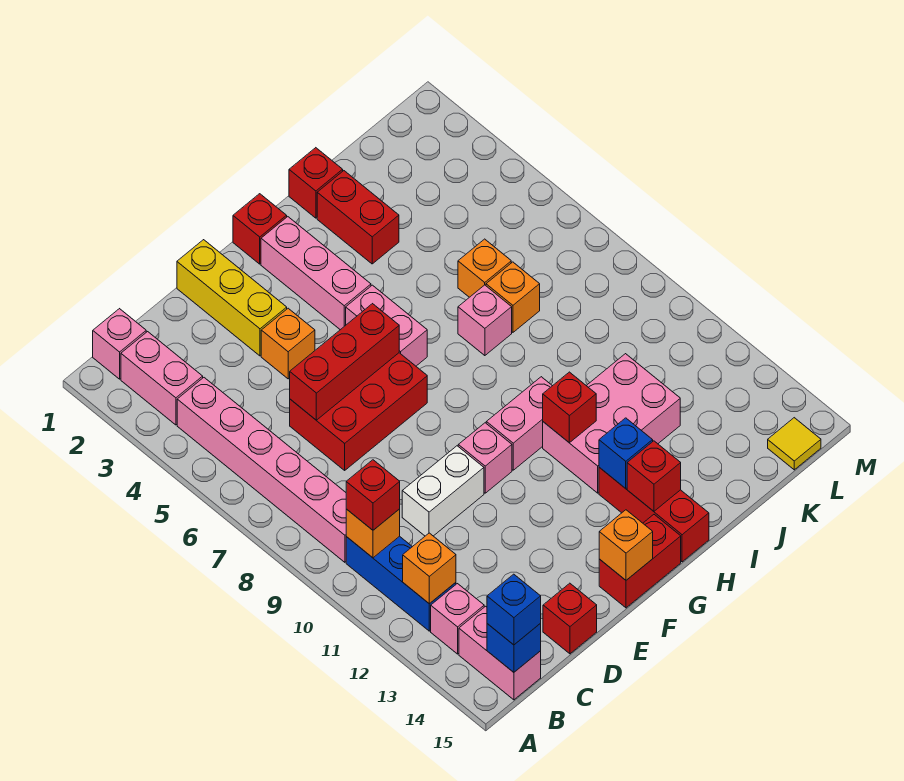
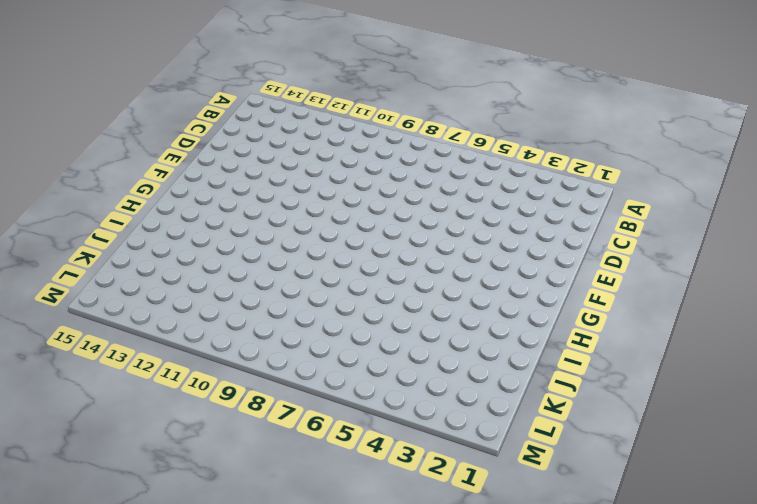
none -> pink brick B1 level 1
none -> pink brick B2:B3 level 1
none -> pink brick B4:B9 level 1
none -> blue brick B10:B12 level 1

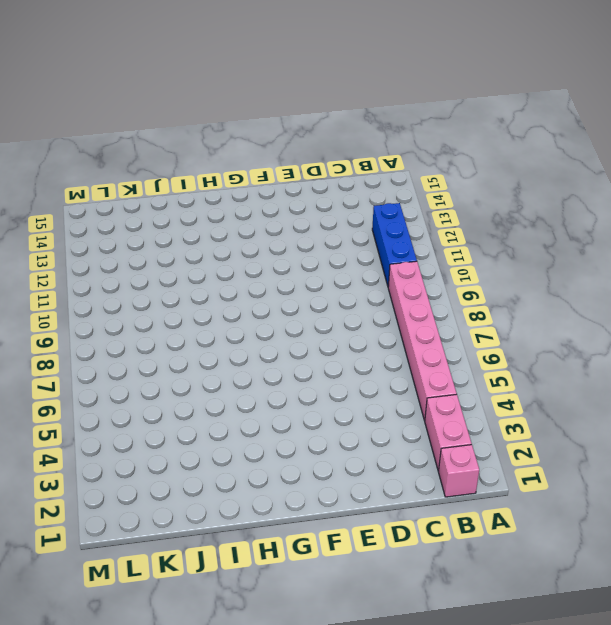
none -> pink brick B13 level 1
none -> pink brick B14:B15 level 1
none -> red brick D6:F7 level 1
none -> white brick D10:E10 level 1

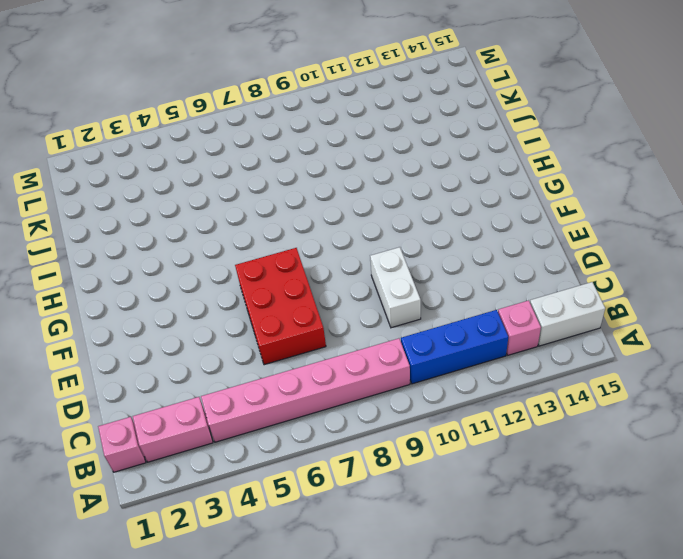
white brick B14:B15 level 1 -> pink brick B14:B15 level 1
none -> red brick D15 level 1
none -> yellow brick E1:E3 level 1
none -> orange brick E4 level 1
none -> pink brick F10 level 1

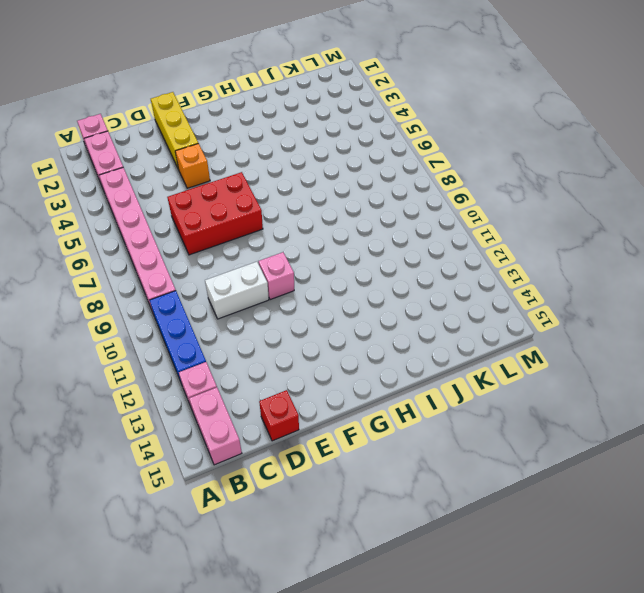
none -> red brick F15:G15 level 1
none -> red brick G1 level 1
none -> pink brick G2:G4 level 1
none -> pink brick G5:G6 level 1

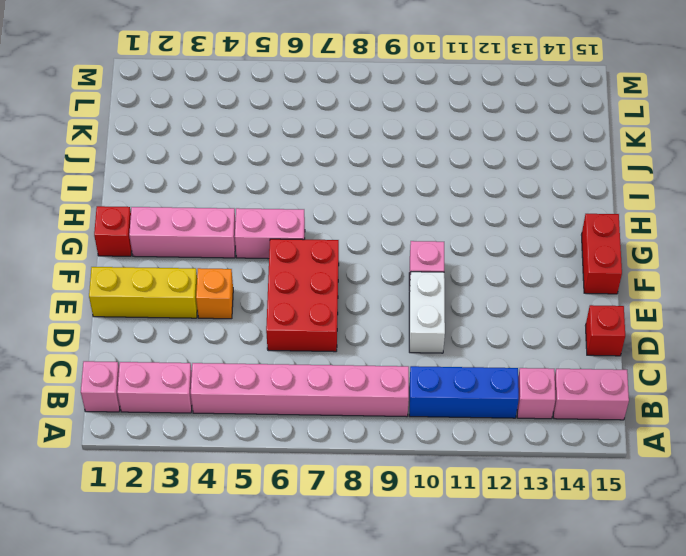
none -> pink brick G10:H10 level 1
none -> pink brick H11:J12 level 1
none -> red brick H13:H15 level 1
none -> red brick I1 level 1

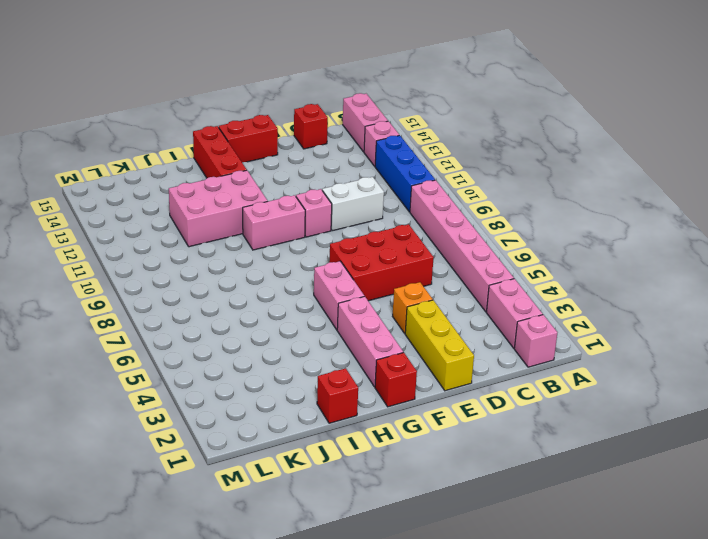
none -> red brick I2:I3 level 1
none -> pink brick I7 level 1
none -> orange brick J6 level 1
none -> orange brick J7 level 1

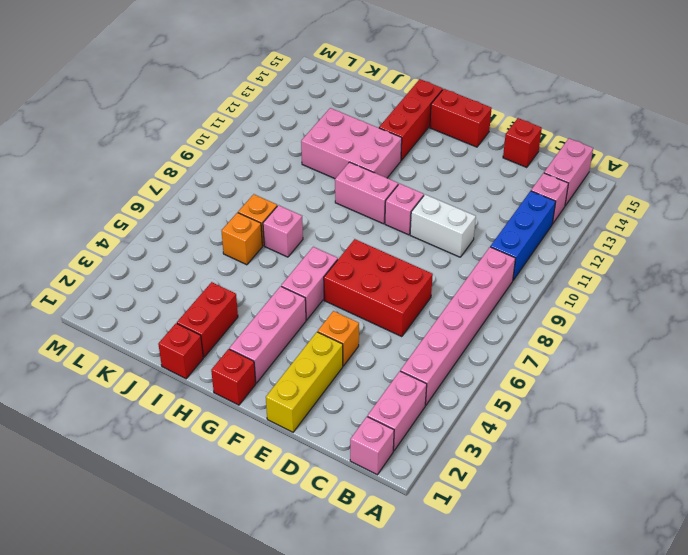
none -> yellow tile L15 level 1
none -> orange brick B10 level 2
none -> orange brick B12 level 2
none -> blue brick B15 level 2

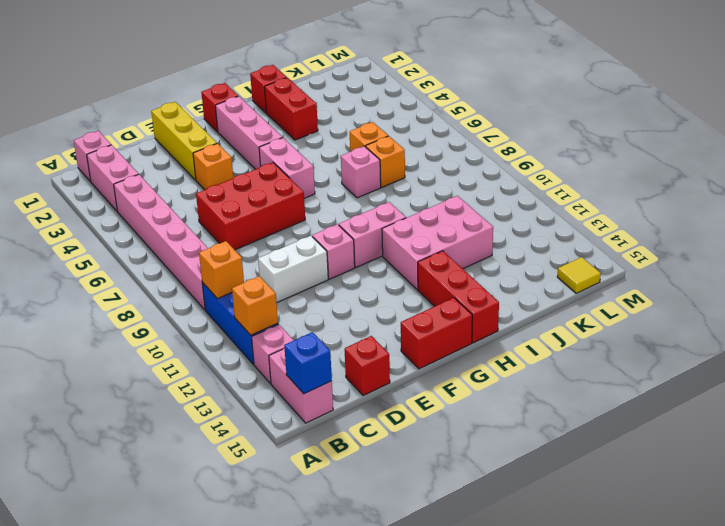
none -> red brick D6:F6 level 2
none -> orange brick F15 level 2
none -> red brick H11 level 2
none -> blue brick H13 level 2

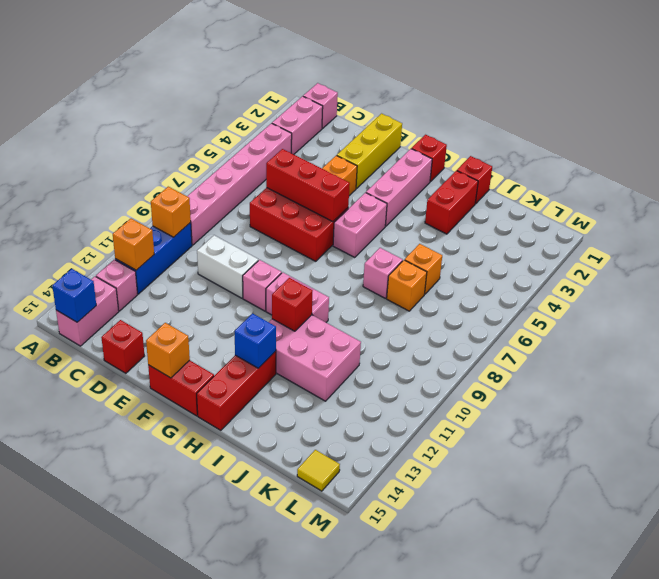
none -> red brick H14 level 2
none -> red brick B10 level 3
none -> blue brick B15 level 3

